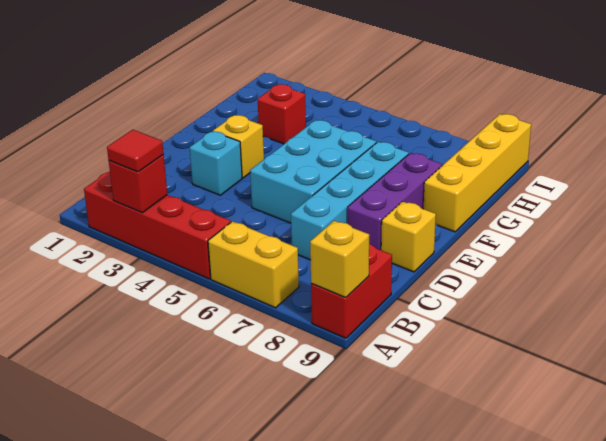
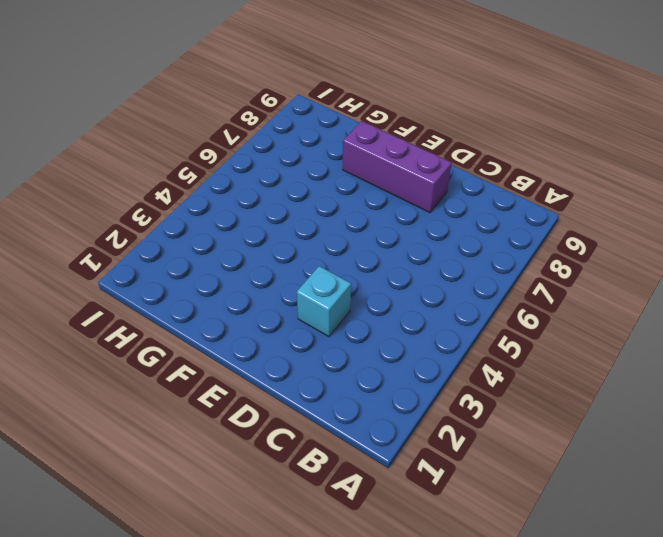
none -> red brick A2:A5 level 1
none -> yellow brick A6:A7 level 1
none -> red brick A9:B9 level 1

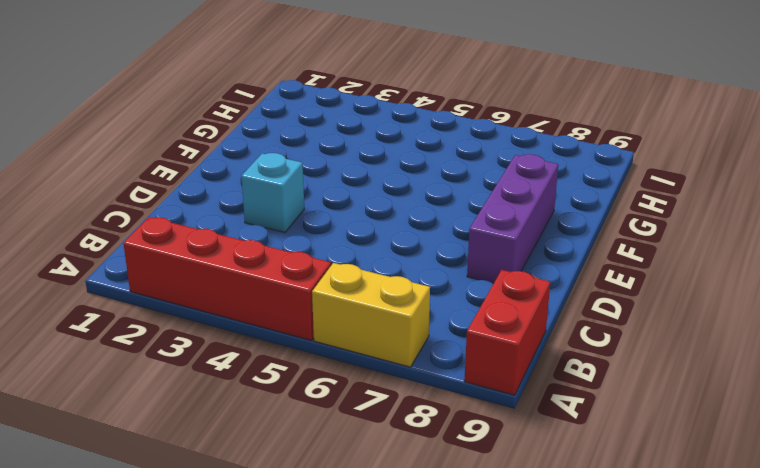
none -> cyan brick C7:F7 level 1
none -> cyan brick D5:F6 level 1
none -> yellow brick D9 level 1

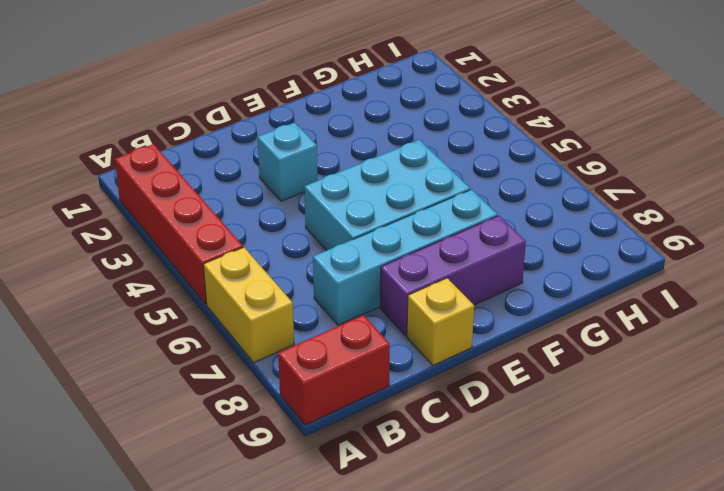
none -> yellow brick E3 level 1
none -> yellow brick F9:I9 level 1
none -> red brick G3 level 1

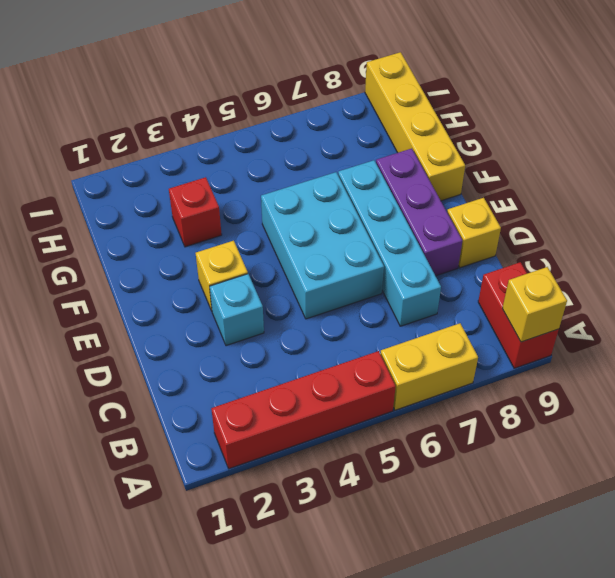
none -> red brick A3 level 2
none -> red tile A3 level 3

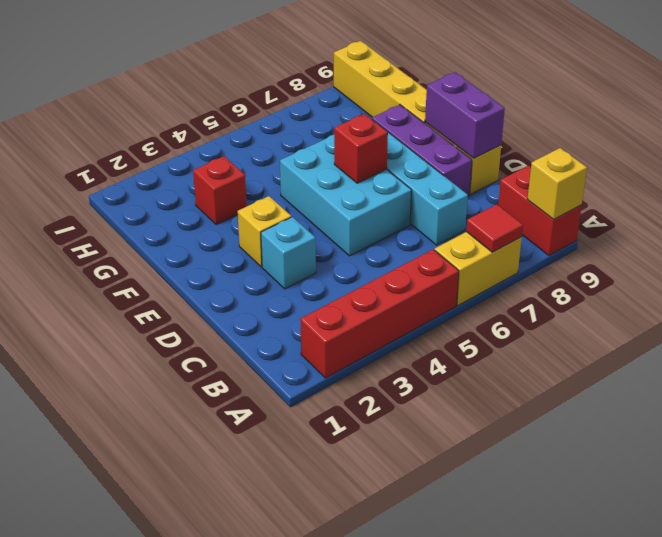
red tile A7 level 2 -> red tile A3 level 3
purple brick D9:E9 level 2 -> none
red brick E6 level 2 -> red brick A3 level 2

